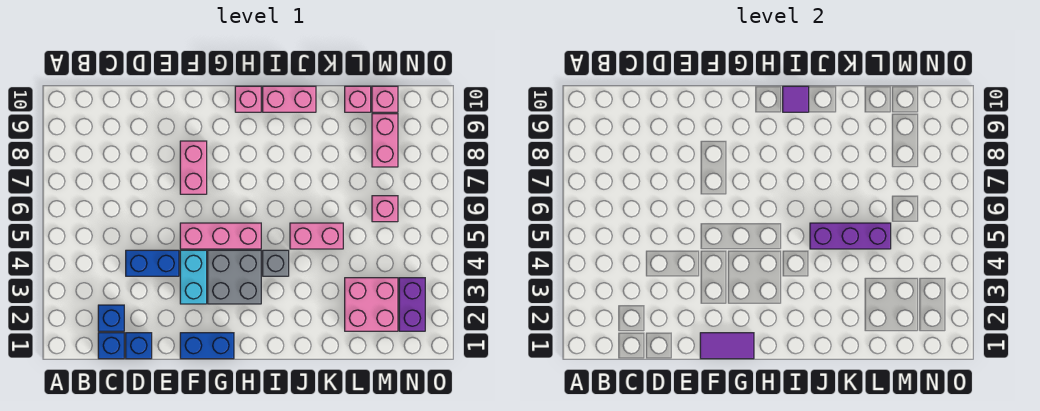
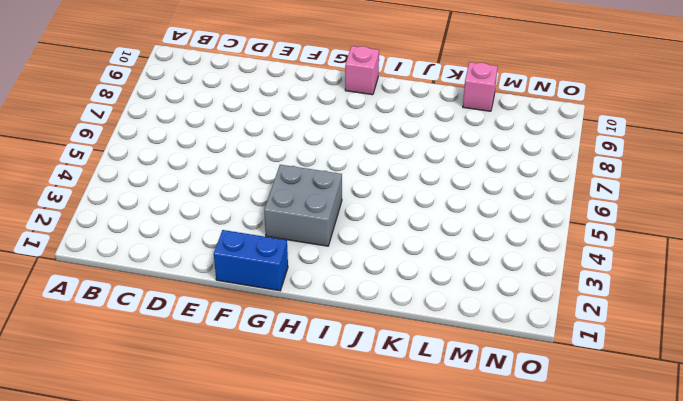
none -> blue brick C1 level 1
none -> blue brick C2 level 1
none -> blue brick D1 level 1

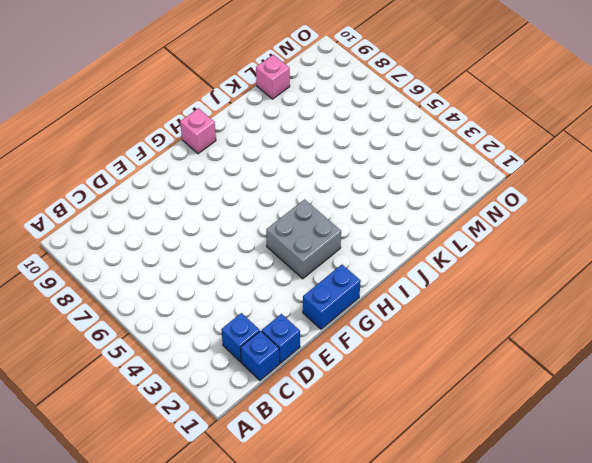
none -> blue brick D4:E4 level 1
none -> cyan brick F3:F4 level 1
none -> pink brick F5:H5 level 1

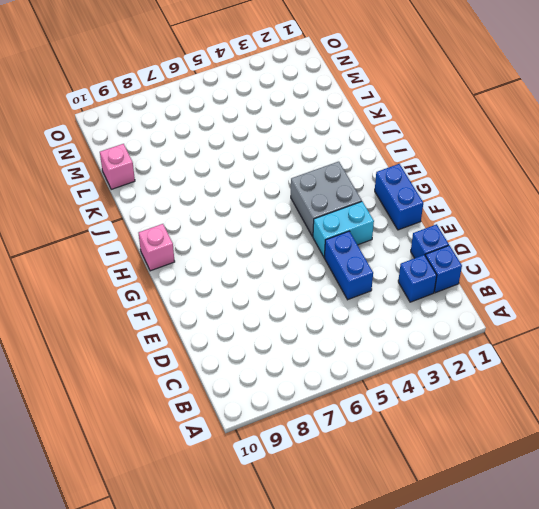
none -> pink brick F5:H5 level 1
none -> pink brick F7:F8 level 1
none -> grey brick I4 level 1

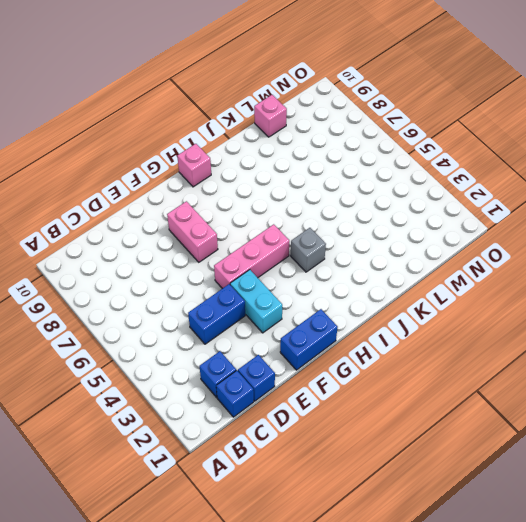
none -> grey brick G3:H4 level 1
none -> pink brick I10:J10 level 1
none -> pink brick J5:K5 level 1

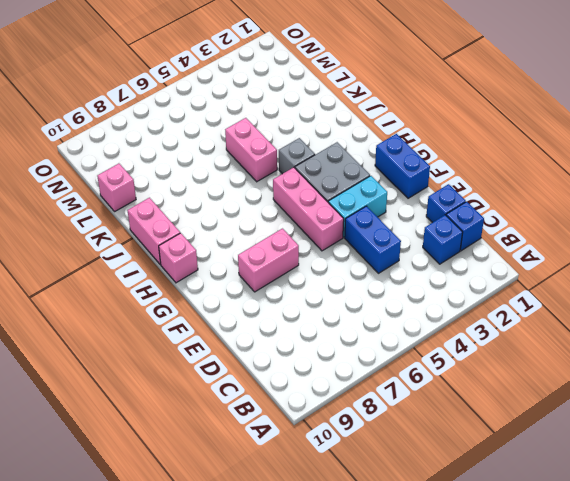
none -> pink brick L2:M3 level 1
none -> pink brick M6 level 1
none -> pink brick M8:M9 level 1

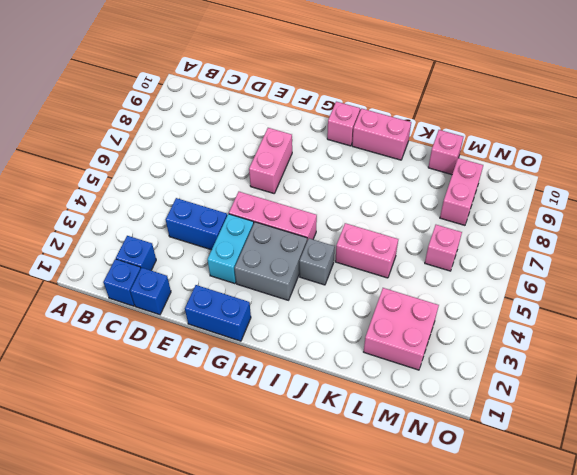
none -> pink brick M10 level 1
none -> purple brick N2:N3 level 1
none -> purple tile F1:G1 level 2

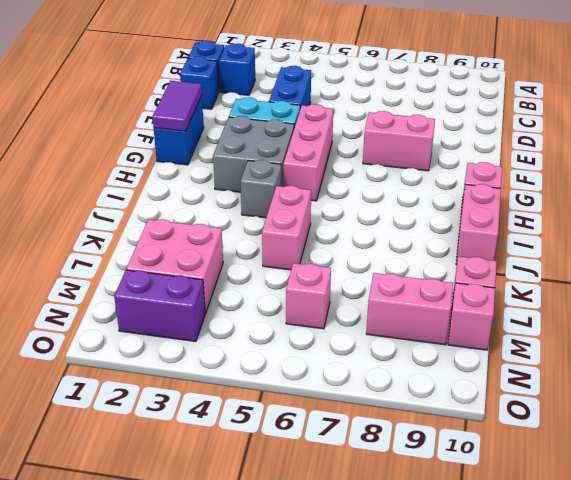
none -> purple tile I10 level 2
none -> purple brick J5:L5 level 2

